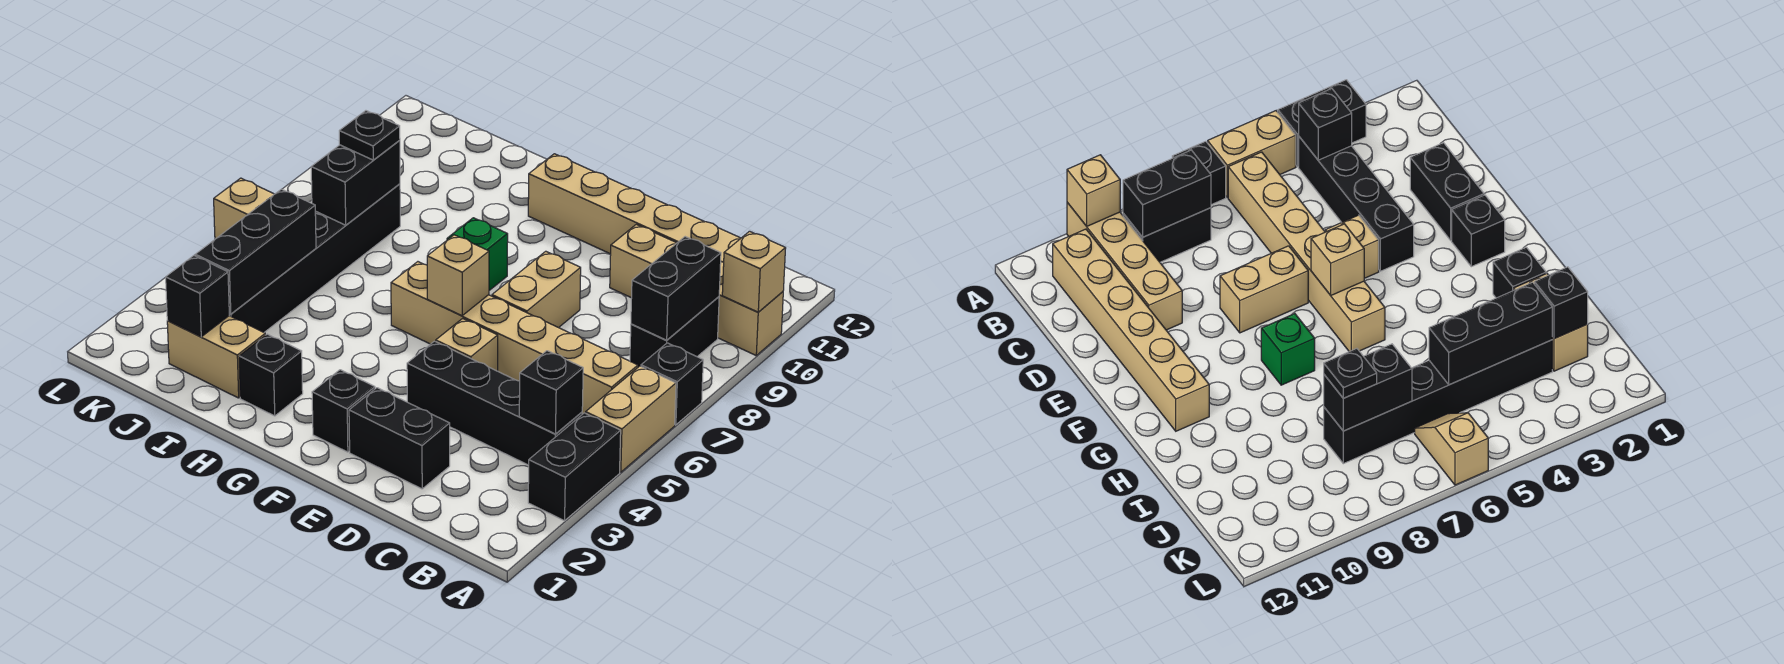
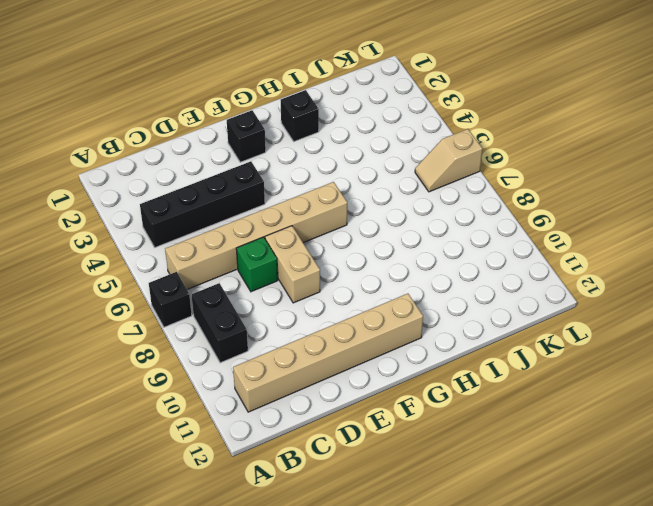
green brick D7 level 1 -> green brick G8 level 1
none -> black brick A3:A4 level 1
none -> tan brick A5:A6 level 1
none -> tan brick A10:D10 level 1

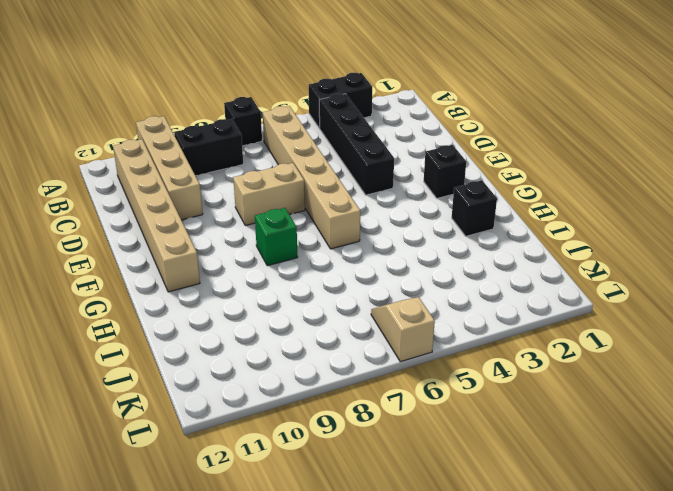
none -> tan brick A5:A6 level 1
none -> black brick D2:E2 level 1
none -> tan brick E5 level 1

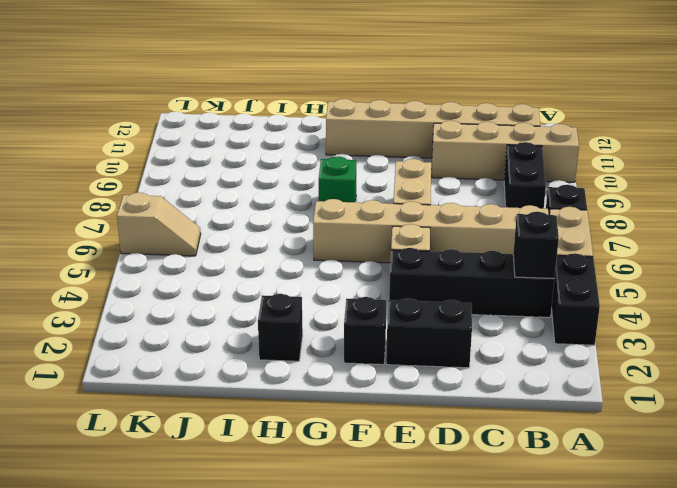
none -> tan brick I2:J2 level 1
none -> black brick J3:J8 level 1
none -> tan brick A10 level 2

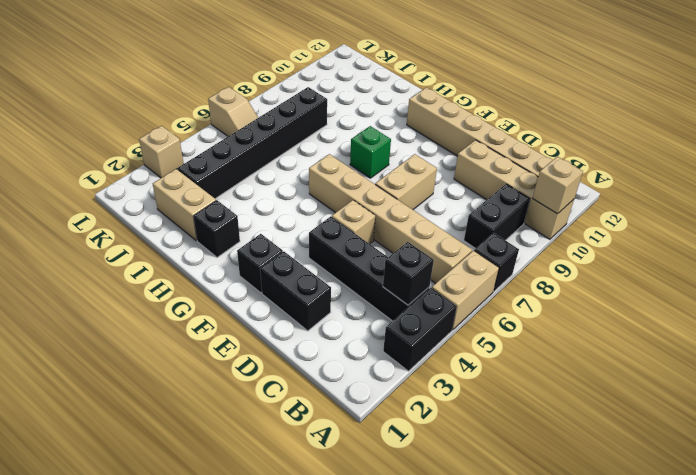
tan brick L3 level 1 -> tan brick F6 level 2
none -> black brick B8:B9 level 2
none -> black brick J2 level 2
none -> black brick J3:J5 level 2

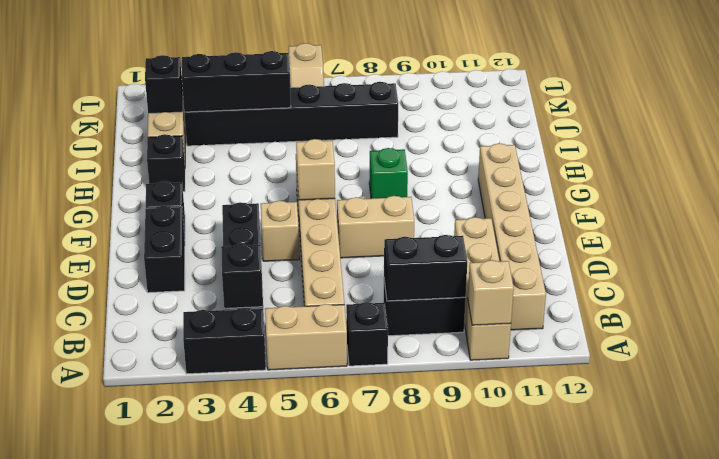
none -> black brick J7:J8 level 2
none -> black plate J8 level 3

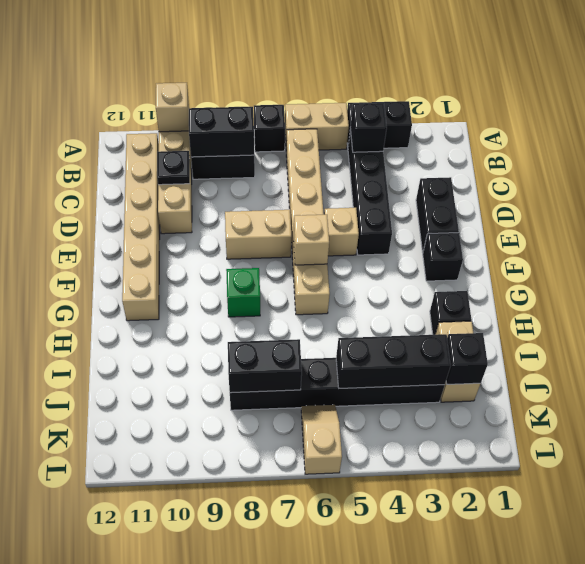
black plate C10 level 2 -> black plate J8 level 3

